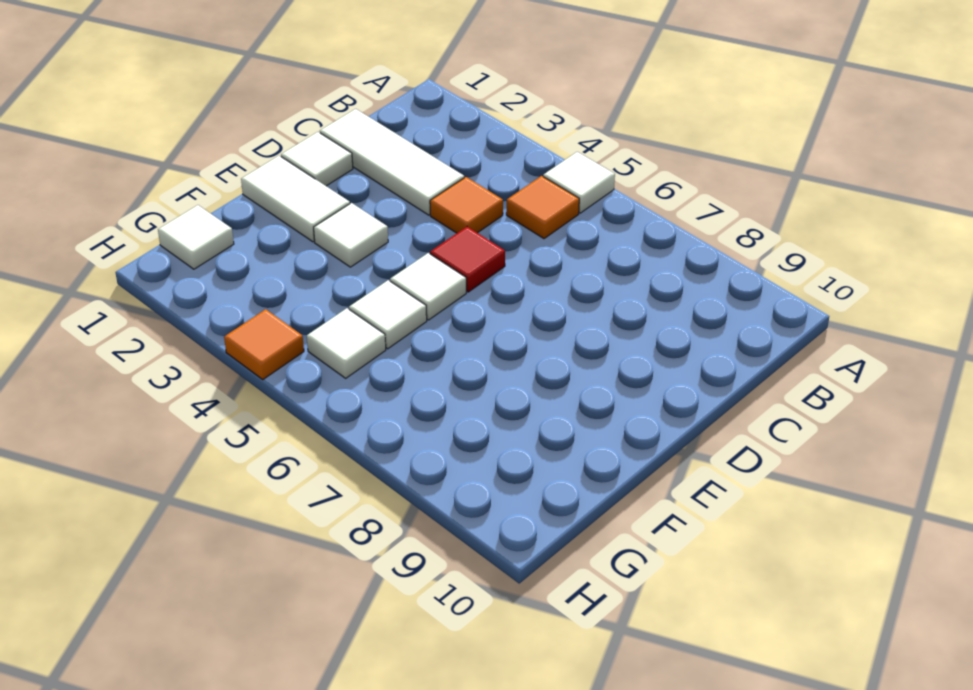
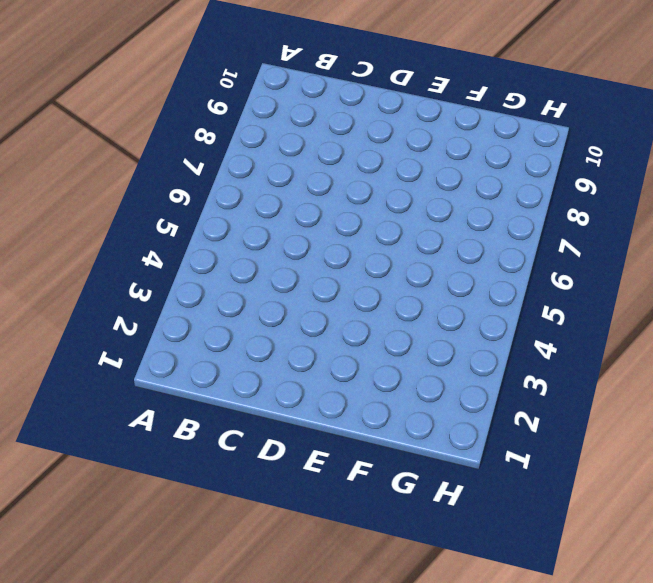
none -> white tile A5 level 1
none -> orange tile B5 level 1
none -> white tile C1:C3 level 1

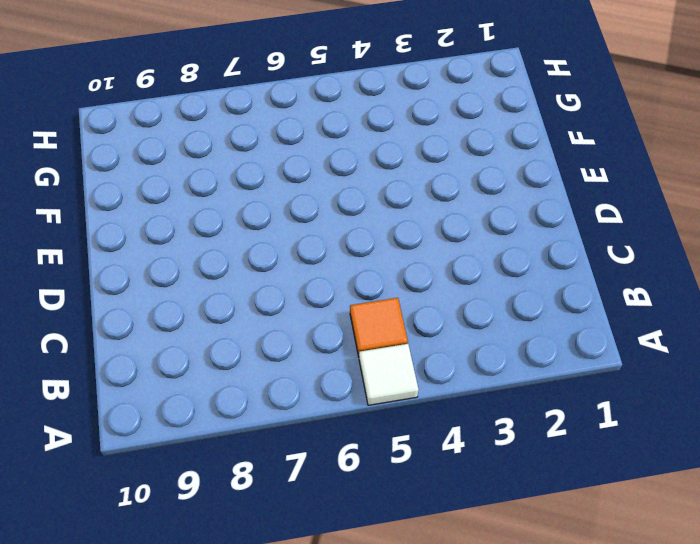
none -> white tile C1:C3 level 1
none -> orange tile C4 level 1
none -> white tile D1 level 1

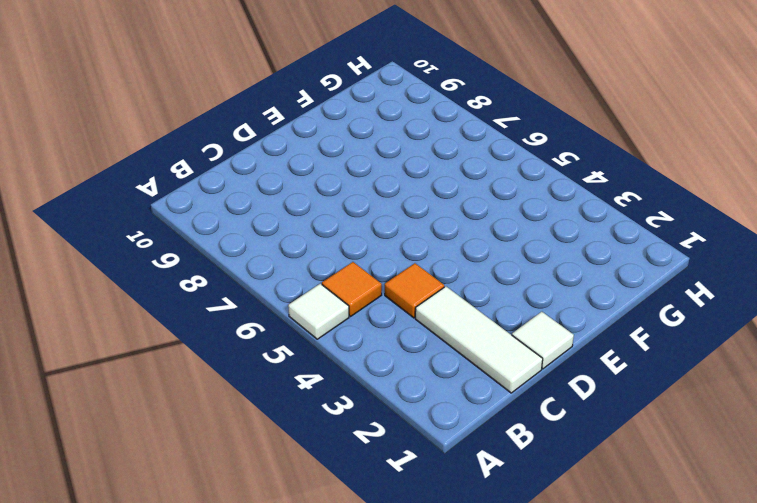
none -> red tile D5 level 1
none -> white tile E1:E2 level 1
none -> white tile E3 level 1

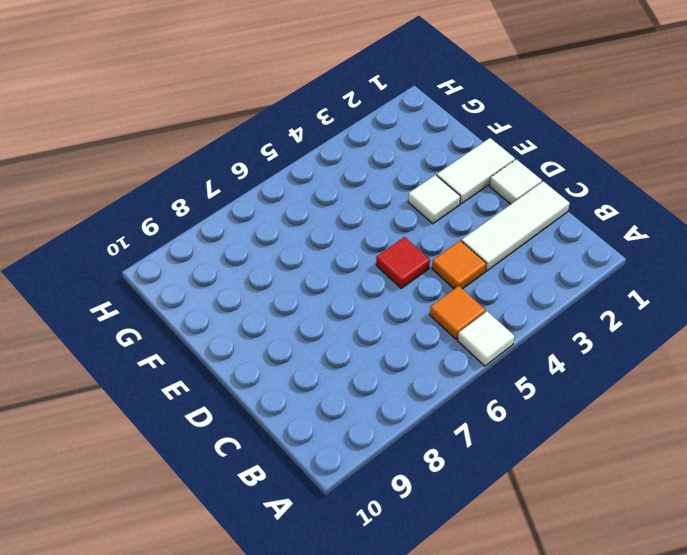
none -> white tile E5 level 1
none -> white tile F5 level 1
none -> white tile G1 level 1

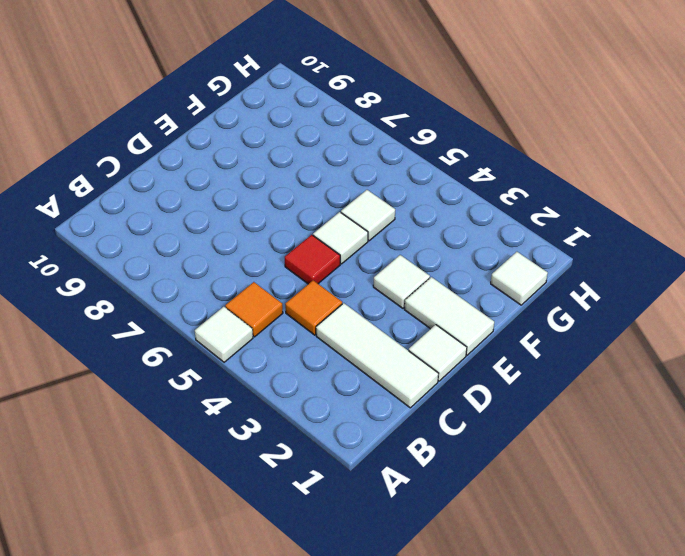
none -> white tile G5 level 1
none -> orange tile H4 level 1

